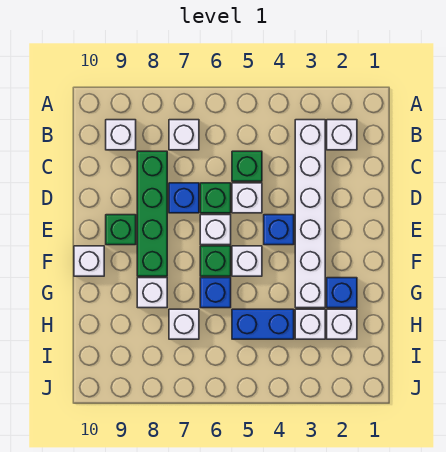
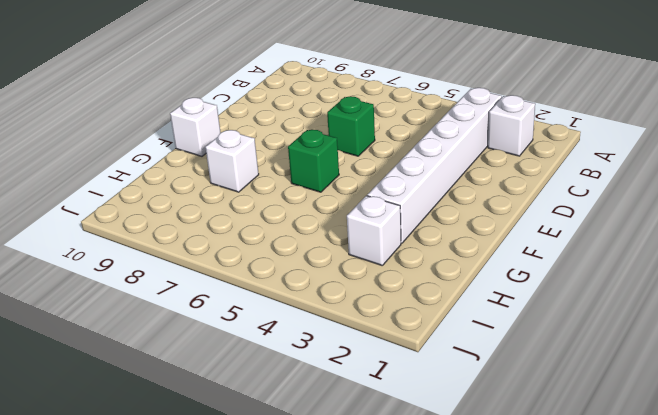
none -> white brick B7 level 1
none -> white brick B9 level 1
none -> green brick C5 level 1

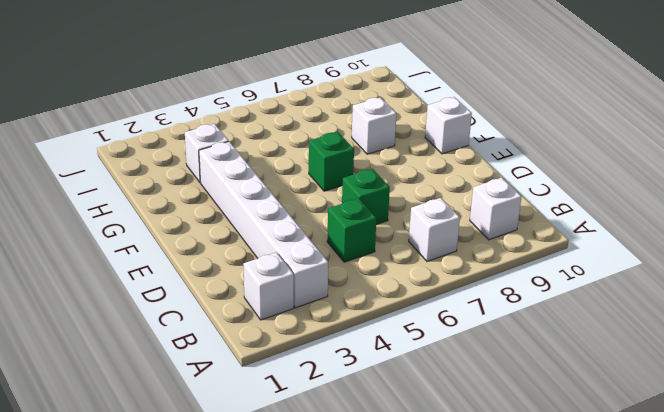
none -> green brick C8:F8 level 1
none -> white brick D5 level 1
none -> blue brick D7 level 1

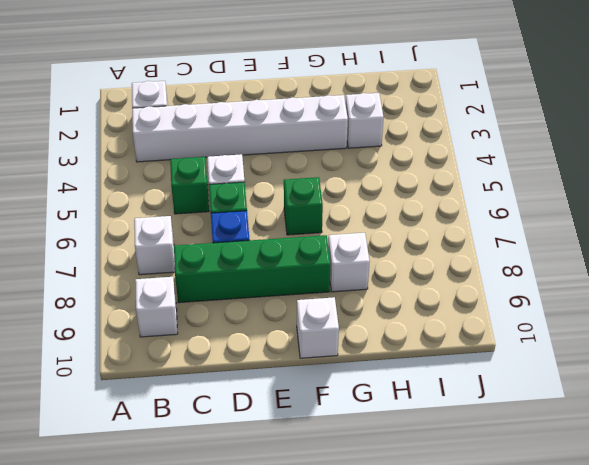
none -> blue brick E4 level 1
none -> white brick E6 level 1
none -> green brick E9 level 1

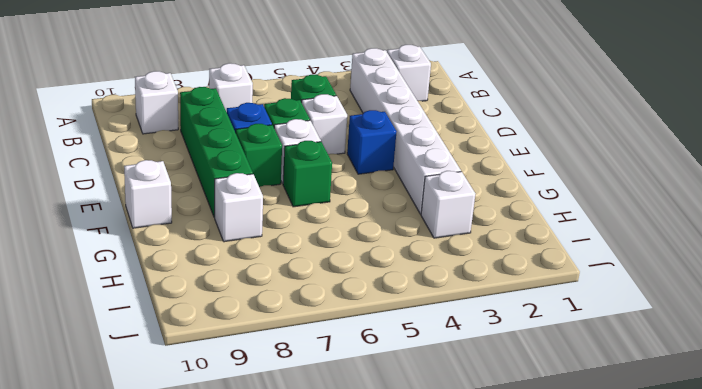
green brick E7 level 1 -> green brick E9 level 1
none -> white brick F5 level 1
none -> blue brick G2 level 1
none -> blue brick G6 level 1

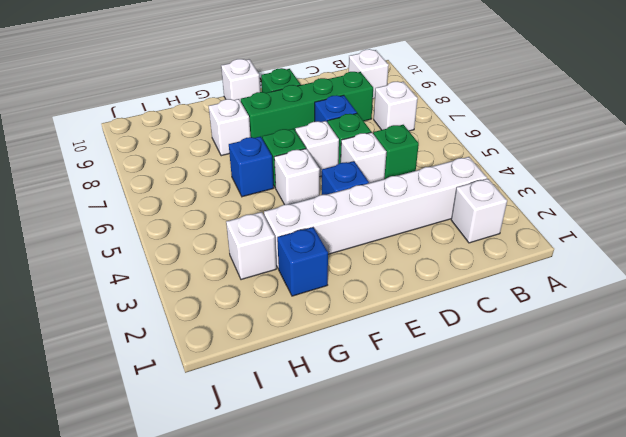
none -> white brick H2 level 1
none -> blue brick H4:H5 level 1
none -> white brick H7 level 1

